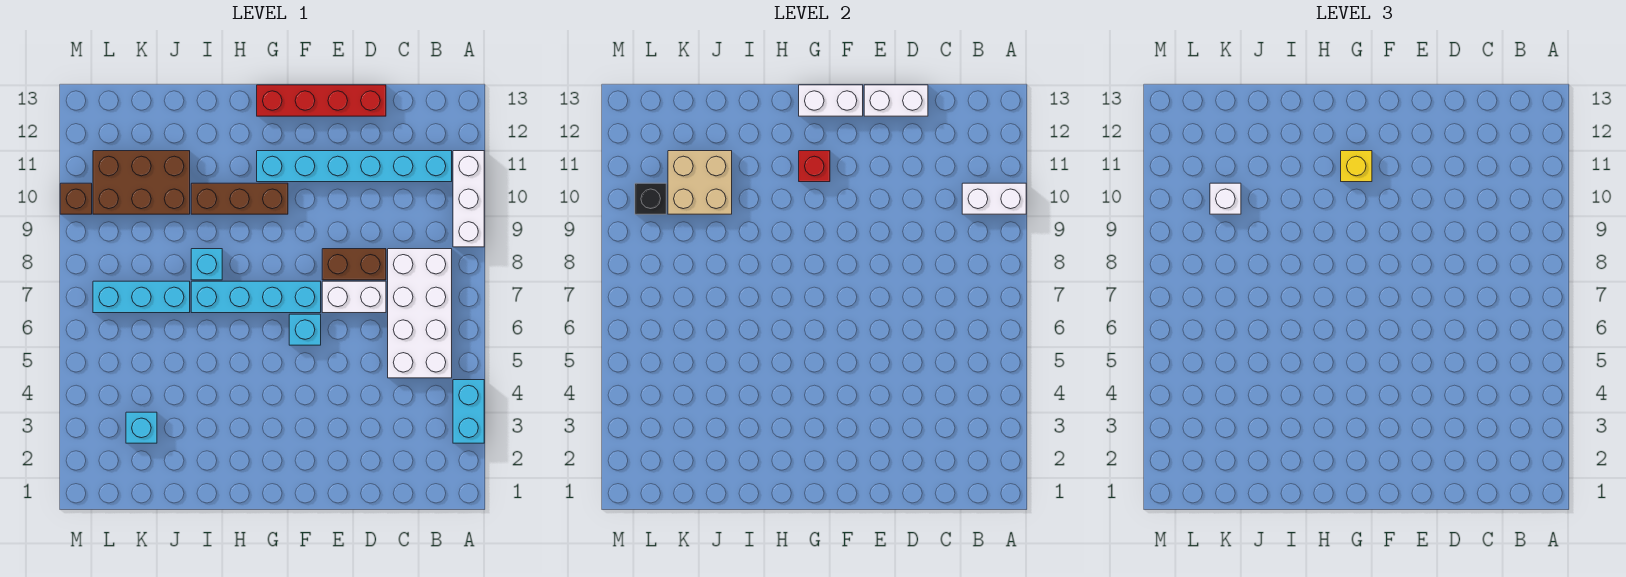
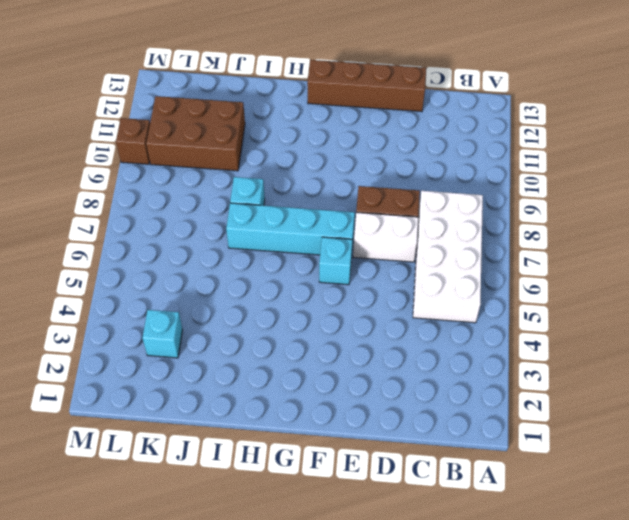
brown brick D13:G13 level 1 -> red brick D13:G13 level 1
none -> cyan brick A3:A4 level 1
none -> white brick A9:A11 level 1
none -> cyan brick B11:G11 level 1

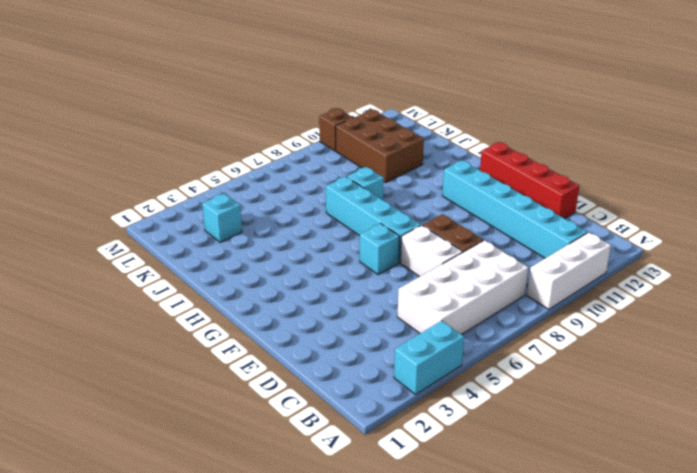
none -> brown brick G10:I10 level 1
none -> cyan brick J7:L7 level 1
none -> white brick A10:B10 level 2

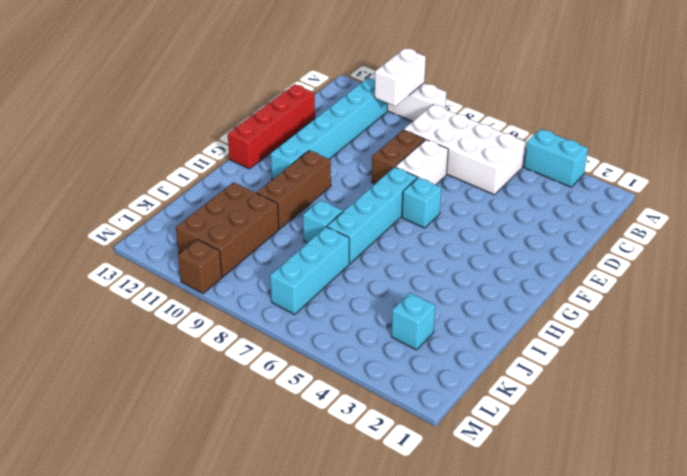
none -> white brick D13:E13 level 2
none -> white brick F13:G13 level 2
none -> red brick G11 level 2

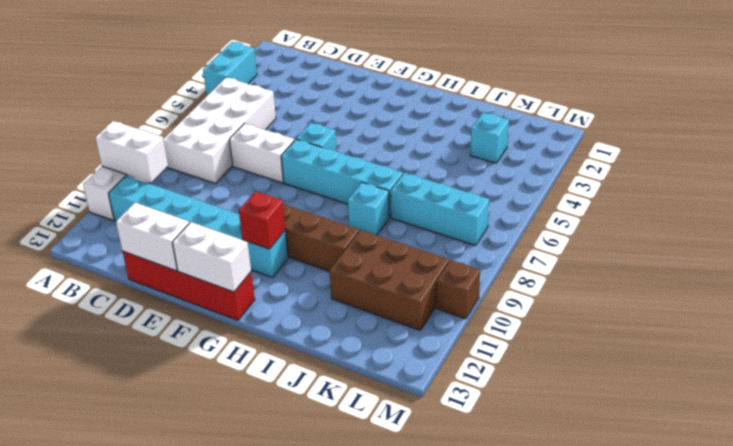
none -> brown brick D8:E8 level 1
none -> tan brick J10:K11 level 2
none -> black brick L10 level 2

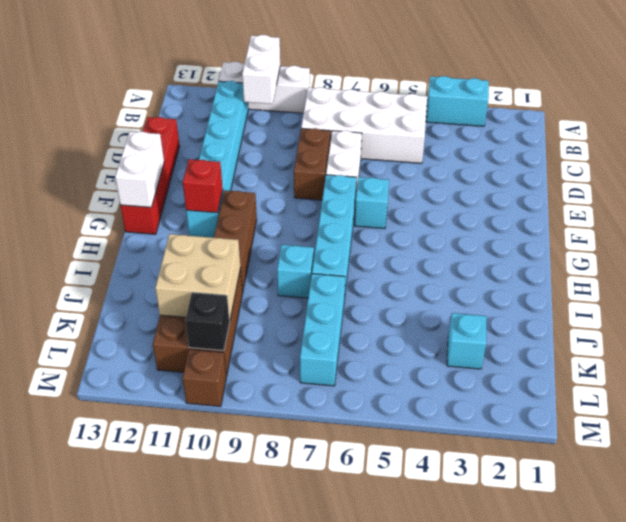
none -> white brick D13:E13 level 2
none -> yellow brick G11 level 3
none -> white brick K10 level 3

